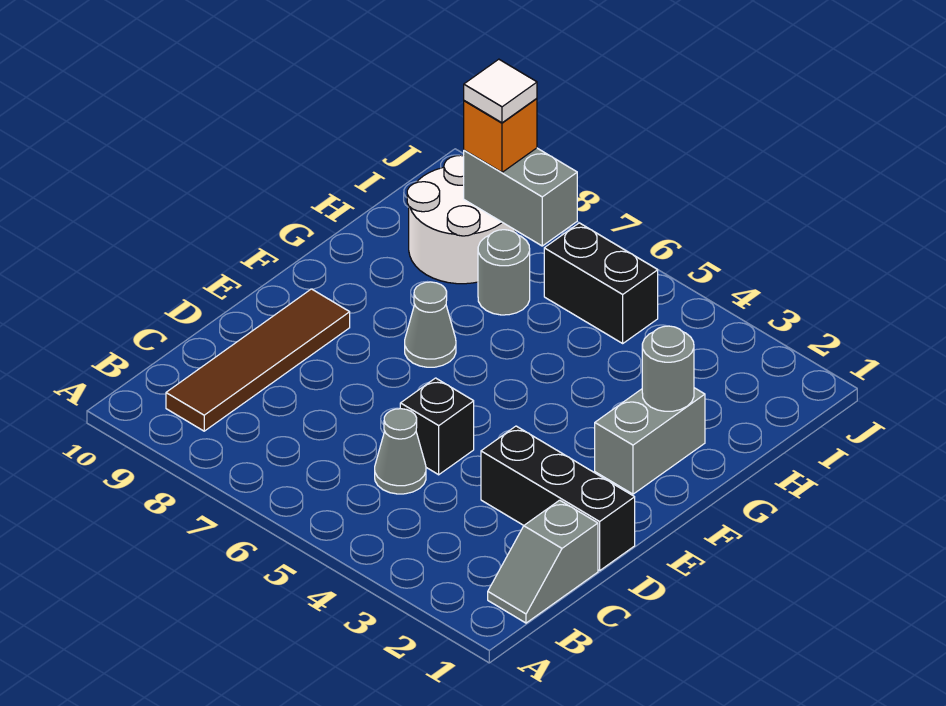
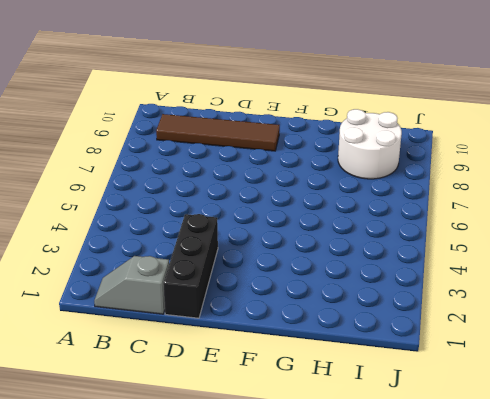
none -> grey cone C5 level 1
none -> black brick D5 level 1
none -> grey brick F2:G2 level 1

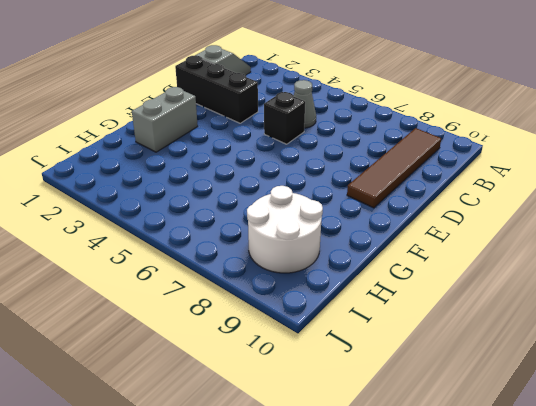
none -> grey cone F7 level 1
none -> grey round brick H7 level 1
none -> black brick I5:I6 level 1

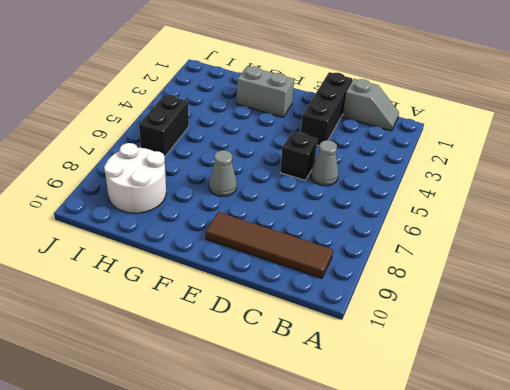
none -> grey round brick H7 level 1
none -> grey round brick G2 level 2
none -> grey brick I7:I8 level 2

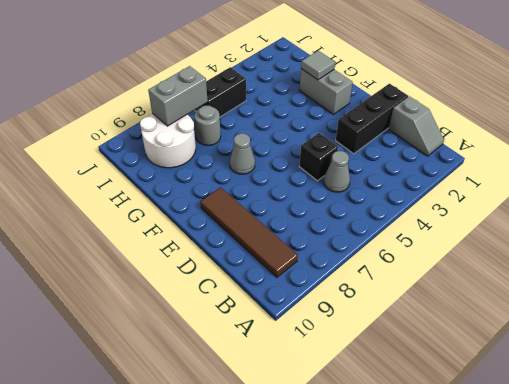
grey tile G2 level 2 -> grey round brick G2 level 2
none -> orange brick I8 level 3
none -> white tile I8 level 4

